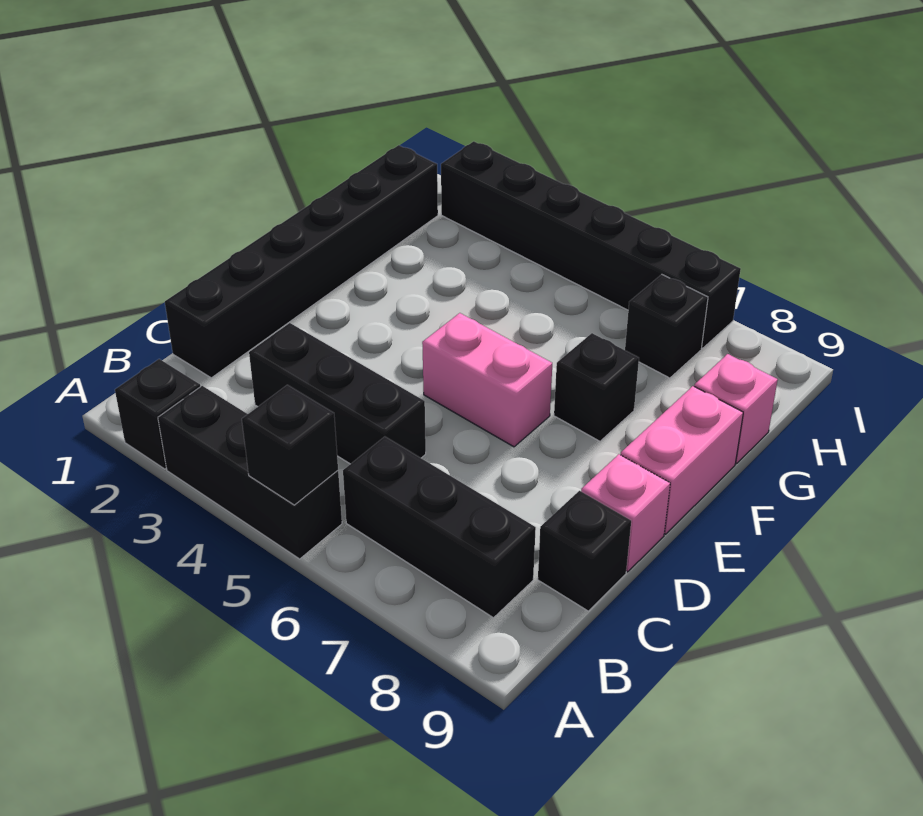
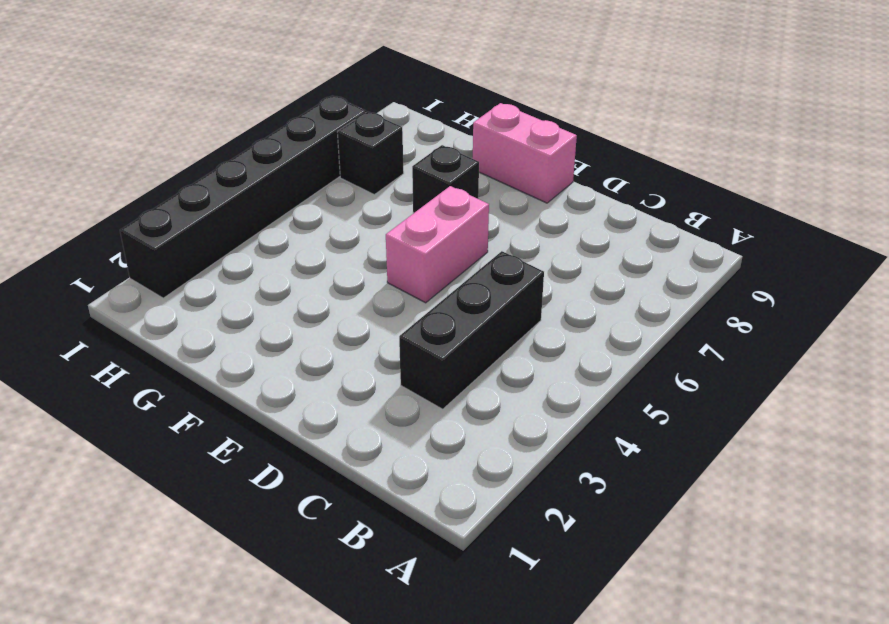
none -> black brick A2 level 1
none -> black brick A3:A5 level 1
none -> black brick B6:B8 level 1

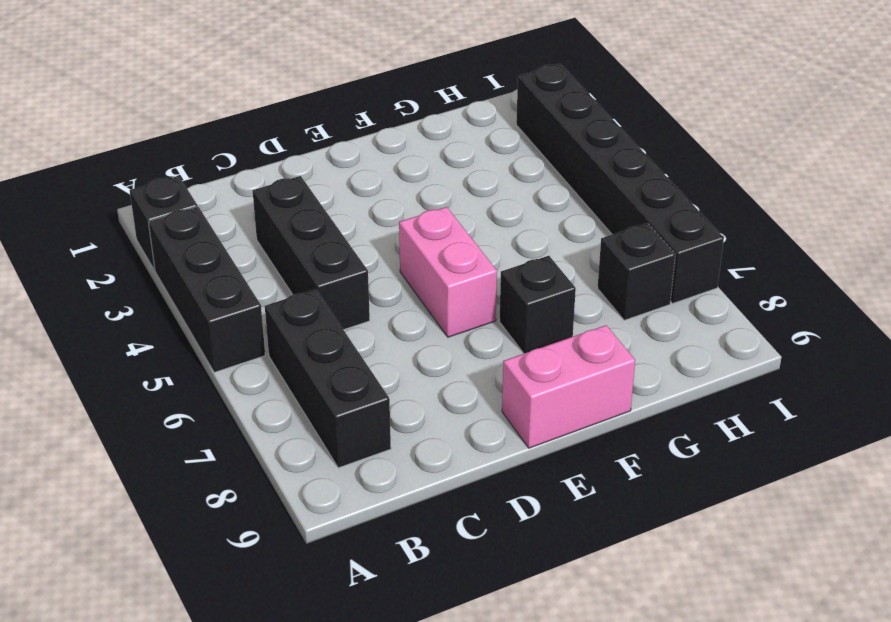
none -> black brick C1:H1 level 1
none -> black brick C9 level 1
none -> pink brick D9 level 1

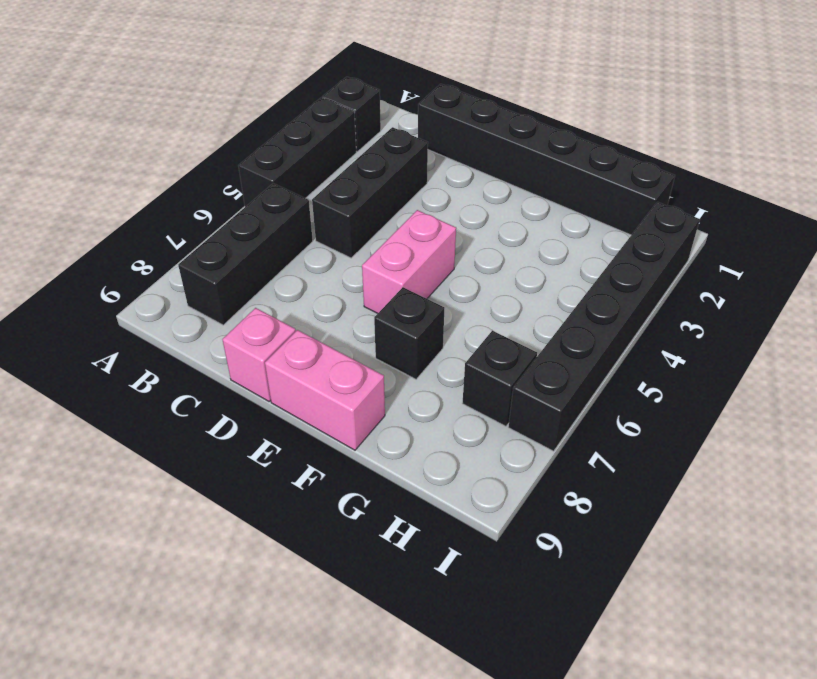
none -> black brick C9 level 1
none -> pink brick G9 level 1
none -> black brick A5 level 2

